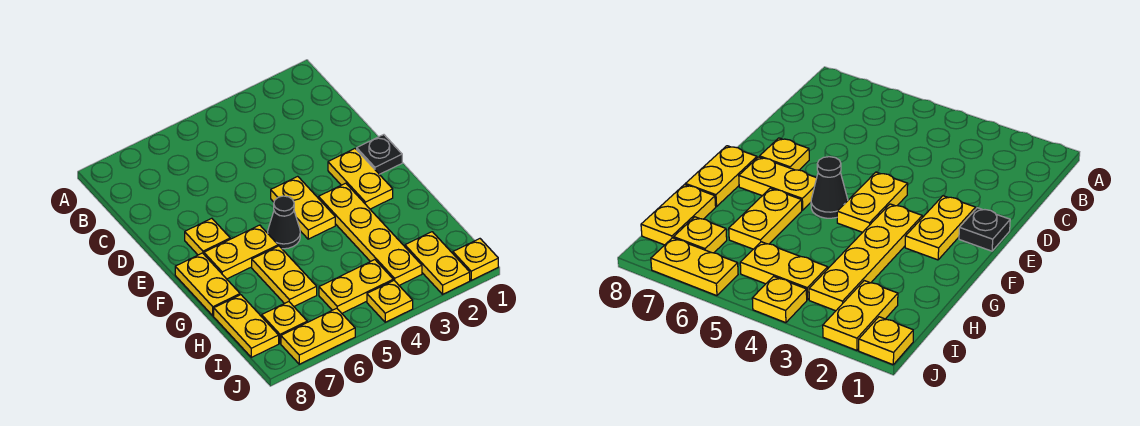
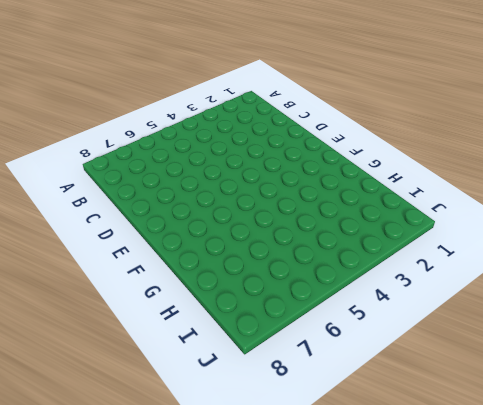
none -> black plate E1 level 1
none -> yellow plate E2:F2 level 1
none -> yellow plate E4:F4 level 1

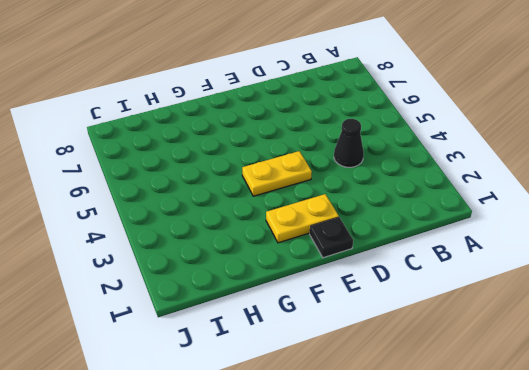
black cone C4 level 1 -> black cone F5 level 1
none -> yellow plate E7 level 1
none -> yellow plate F3:I3 level 1
none -> yellow plate F6:F7 level 1

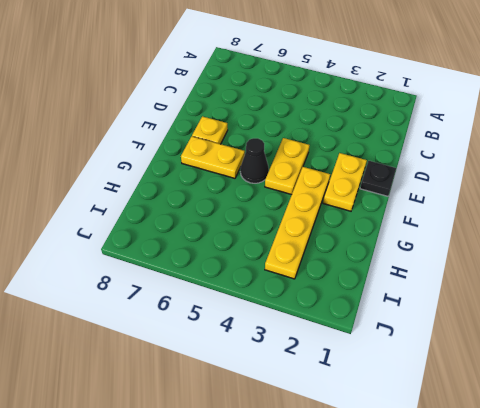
none -> yellow plate F8:G8 level 1
none -> yellow plate G6:H6 level 1
none -> yellow plate H8:I8 level 1

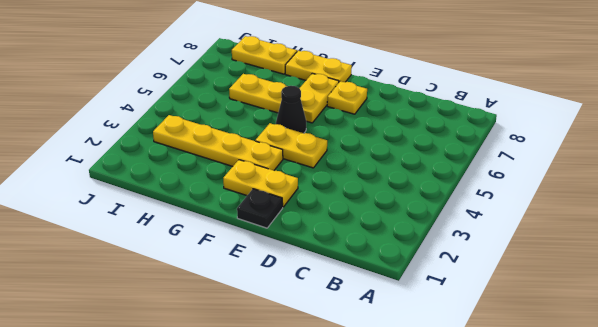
none -> yellow plate I2:J2 level 1
none -> yellow plate I4:I5 level 1
none -> yellow plate I7 level 1

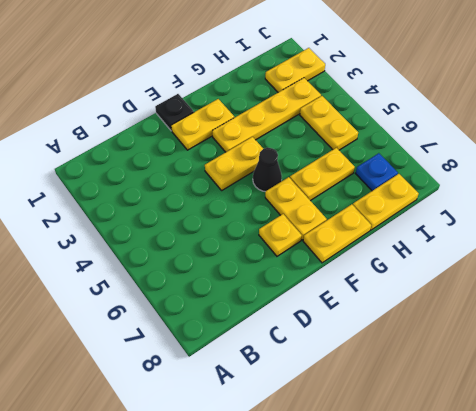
blue plate I7 level 1 -> yellow plate I7 level 1
none -> yellow plate J1 level 1
none -> yellow plate J4 level 1
none -> yellow plate J6:J7 level 1

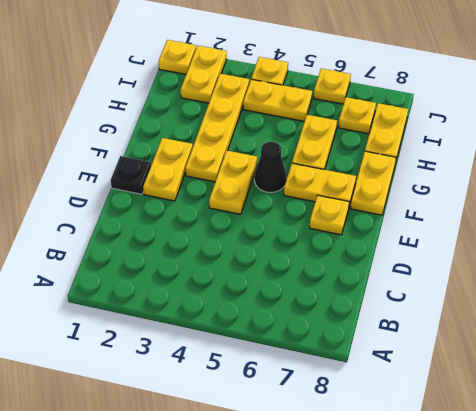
yellow plate J6 level 1 -> yellow plate J6:J7 level 1

